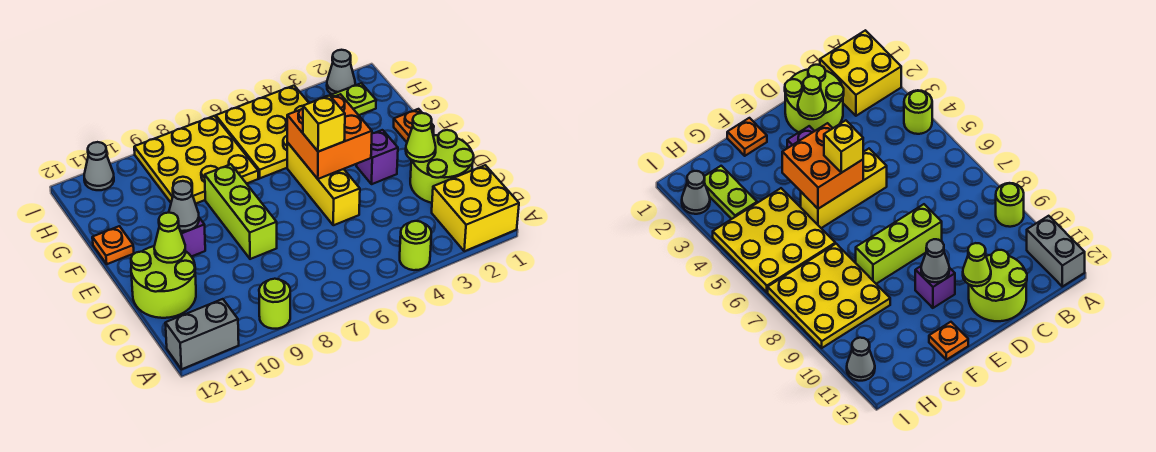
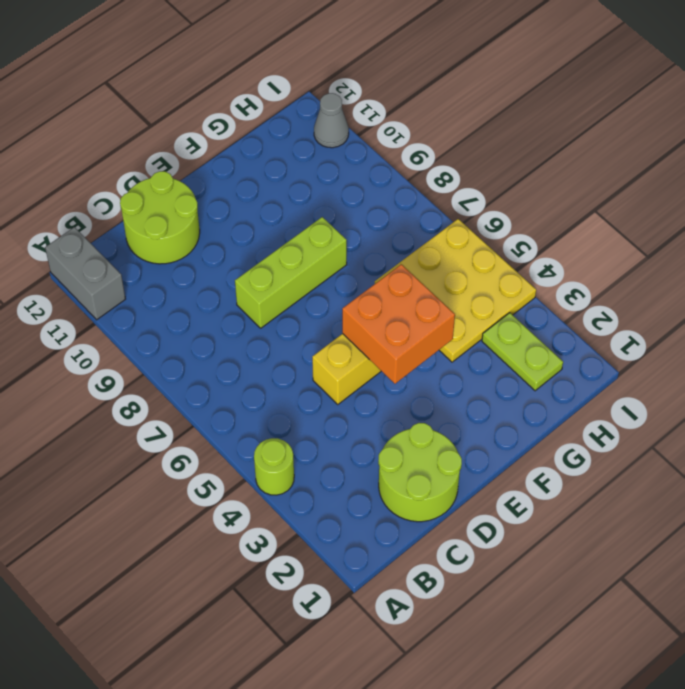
none -> yellow brick A1:B2 level 1
none -> lime round brick A9 level 1
none -> purple brick E3 level 1

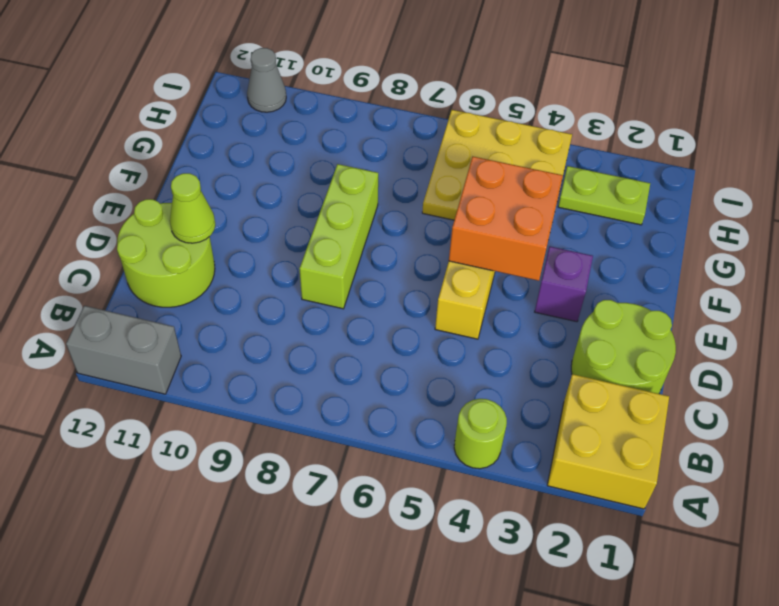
none -> lime round brick A9 level 1
none -> purple brick E10 level 1
none -> orange plate F1 level 1

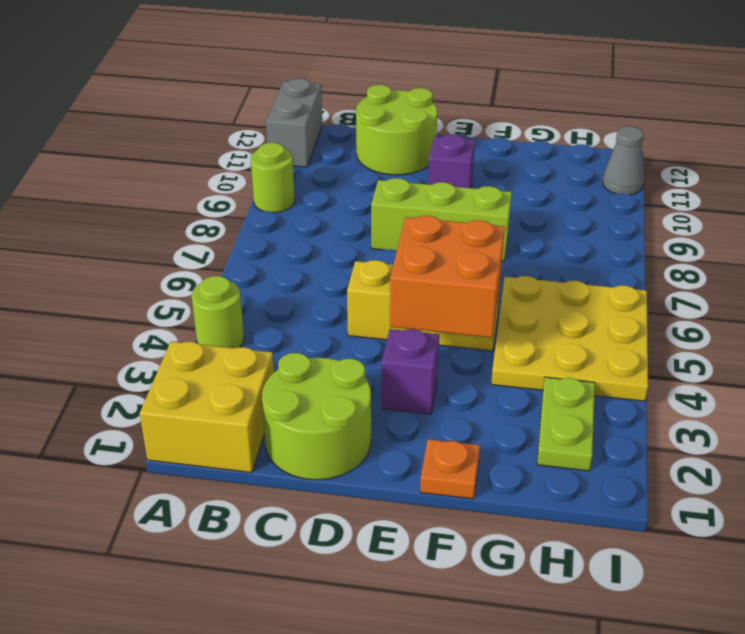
none -> orange plate F12 level 1
none -> yellow plate G7:I9 level 1
none -> grey cone I2 level 1

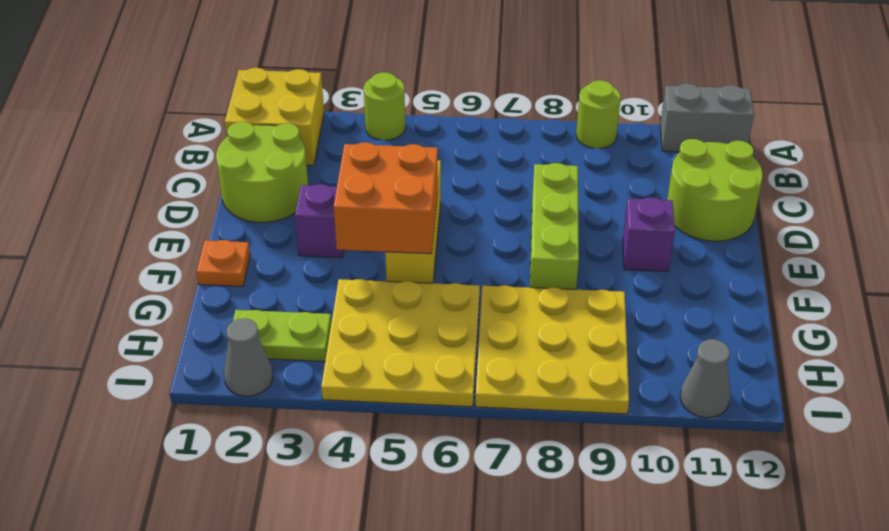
none -> orange plate F12 level 1
none -> lime cone D2 level 2
none -> lime cone D11 level 2

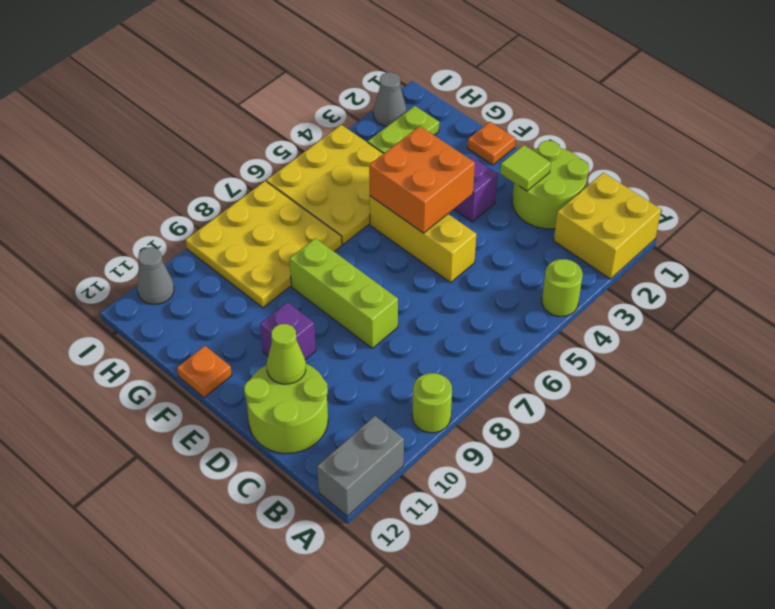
lime tile D2 level 2 -> lime cone D2 level 2
none -> grey cone E10 level 2
none -> yellow brick E5 level 3

